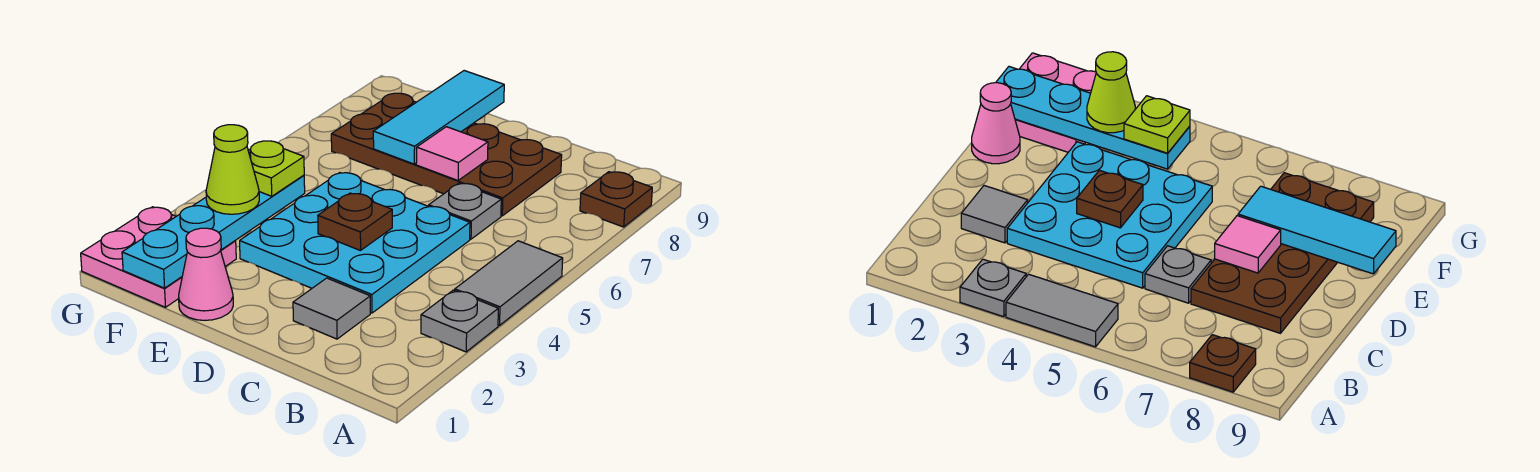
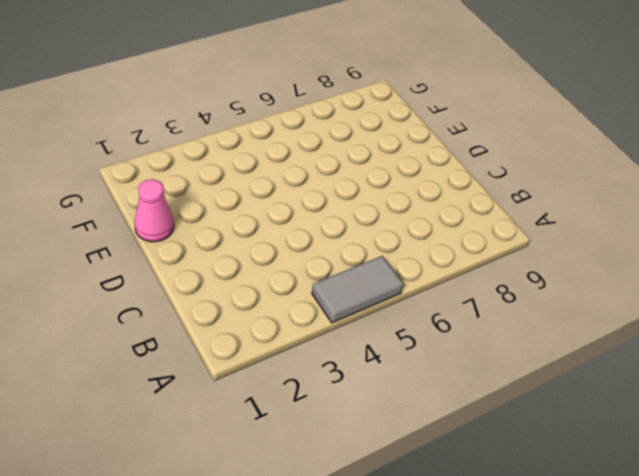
none -> grey plate A3 level 1
none -> brown plate A8 level 1
none -> grey tile C2 level 1

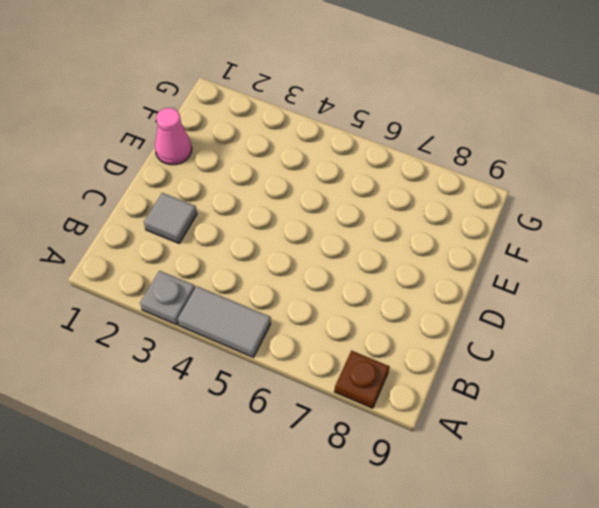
none -> cyan plate C3:E5 level 1
none -> grey plate C6 level 1
none -> brown plate C7:F8 level 1

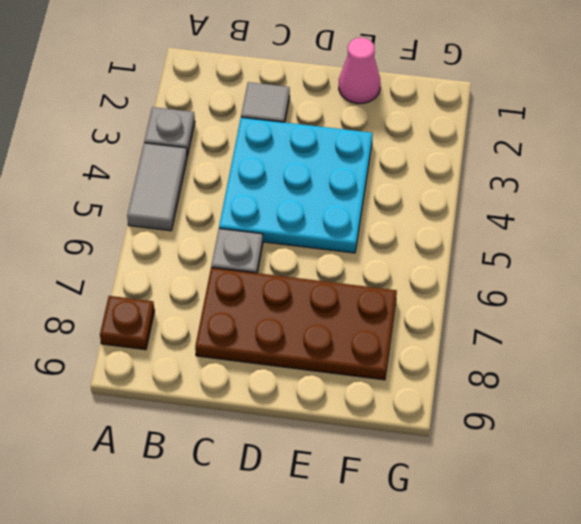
none -> pink plate F1:G2 level 1
none -> brown plate D4 level 2
none -> pink tile D7 level 2

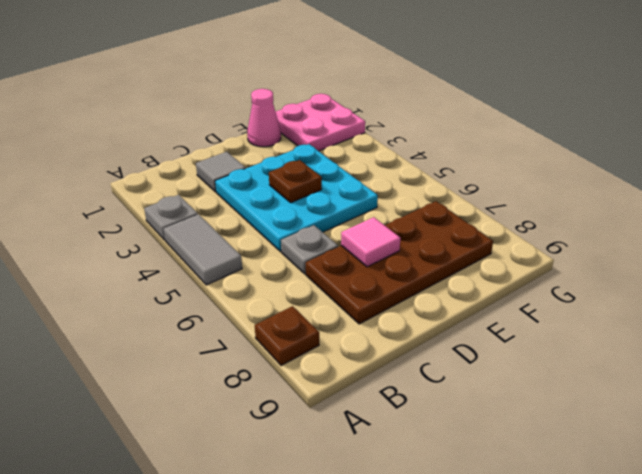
none -> cyan tile E7:E9 level 2
none -> cyan plate F1:F4 level 2
none -> lime cone F3 level 3

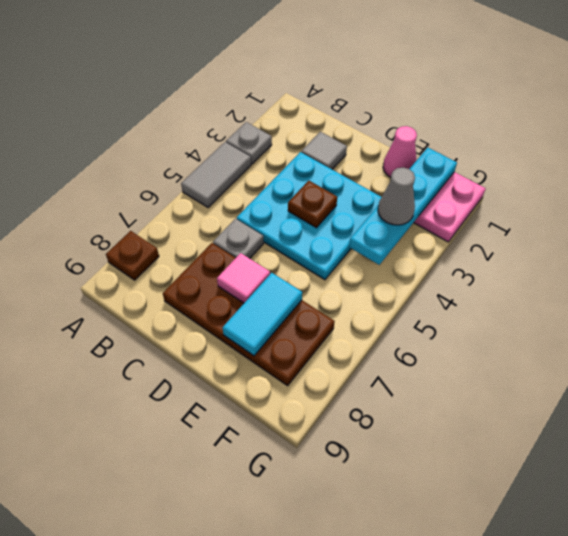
cyan tile E7:E8 level 2 -> cyan tile E7:E9 level 2
grey cone F3 level 3 -> lime cone F3 level 3
none -> lime plate F4 level 3

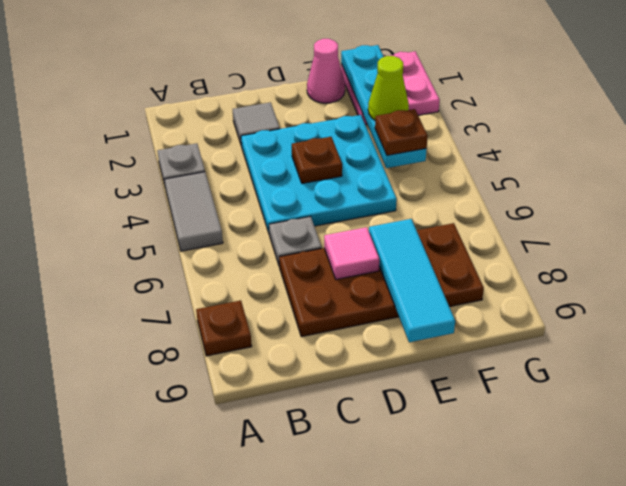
brown plate F4 level 3 -> lime plate F4 level 3

